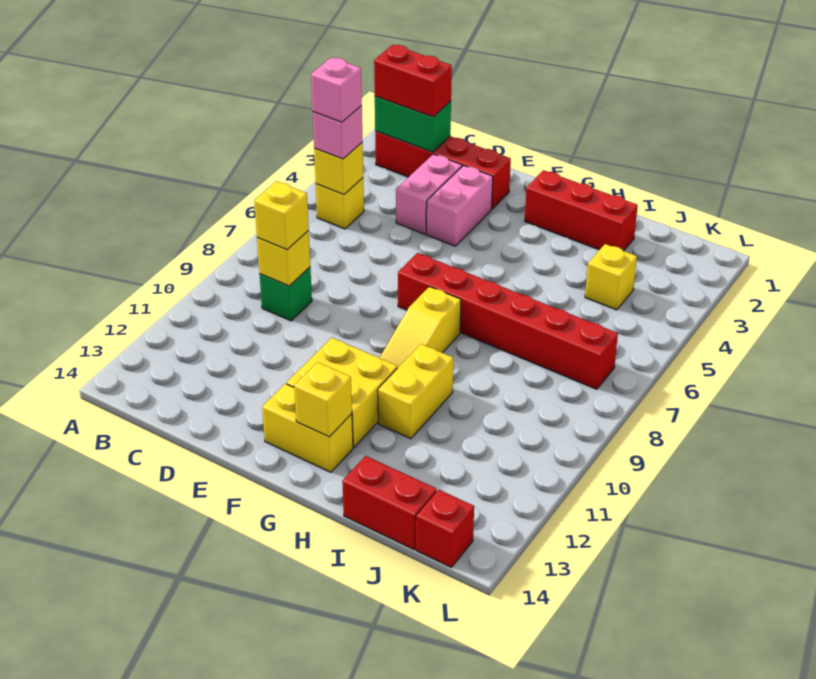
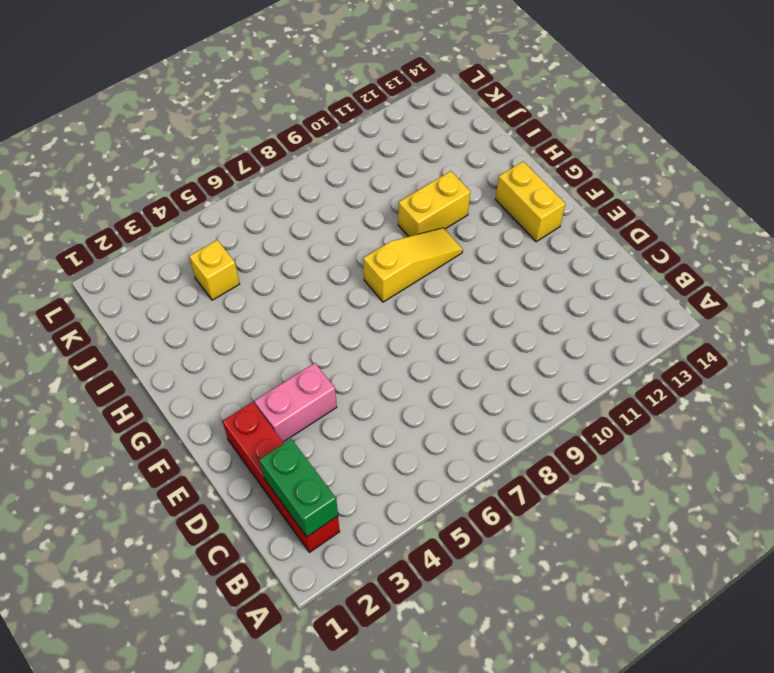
none -> yellow brick B5 level 1
none -> green brick C9 level 1
none -> pink brick D3:D4 level 1

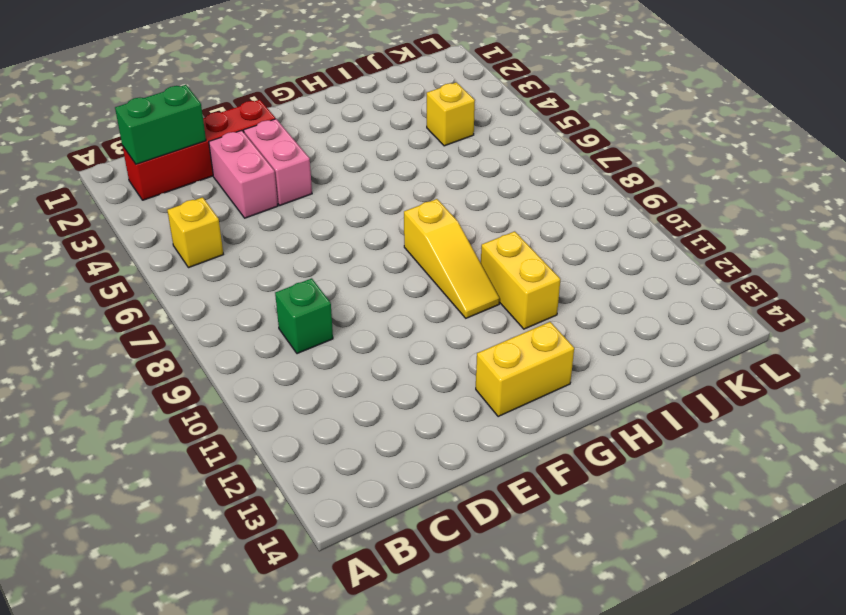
none -> red brick F7:K7 level 1
none -> yellow brick F11:G12 level 1
none -> red brick G2:I2 level 1

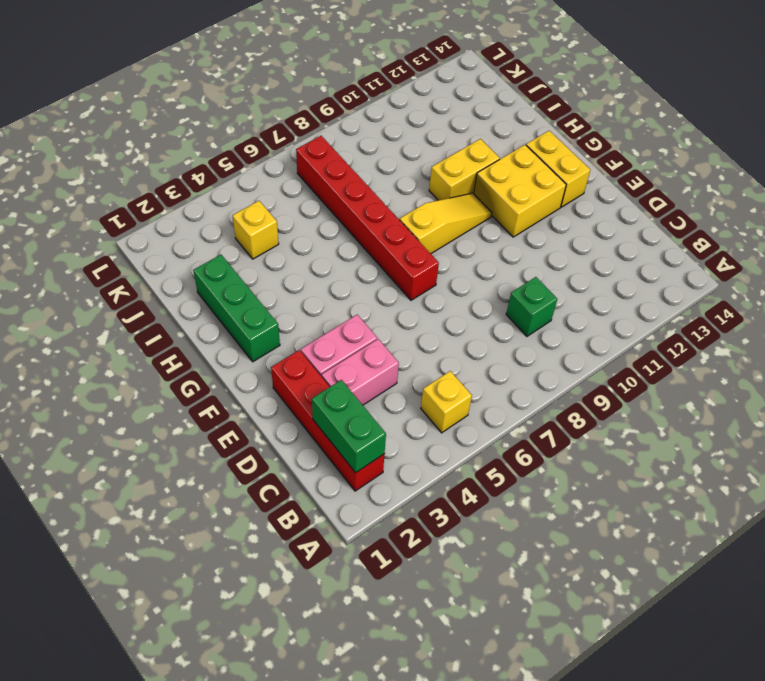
green brick G2:I2 level 1 -> red brick G2:I2 level 1
none -> red brick I14:J14 level 1
none -> red brick K14 level 1
none -> yellow brick B5 level 2

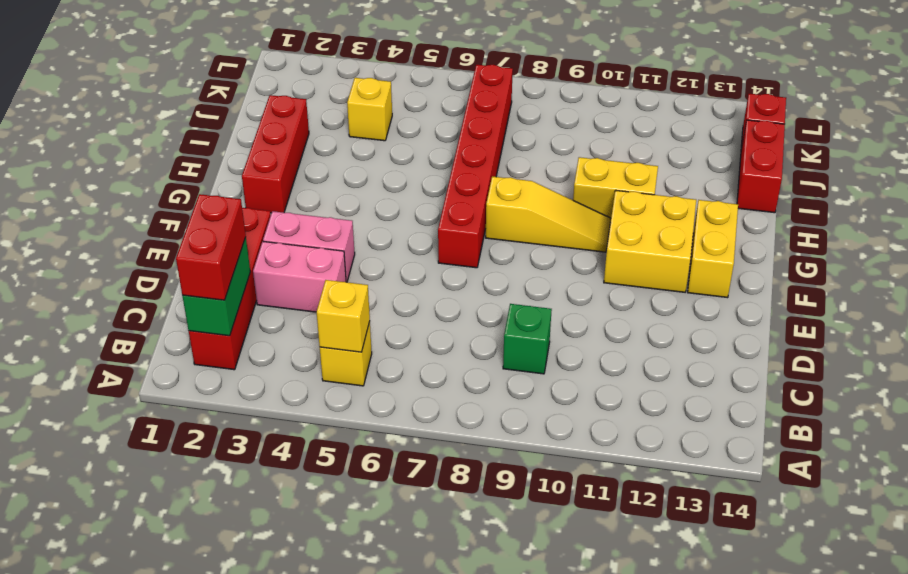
none -> yellow brick C9 level 2
none -> yellow brick G13 level 2
none -> pink brick B5 level 3

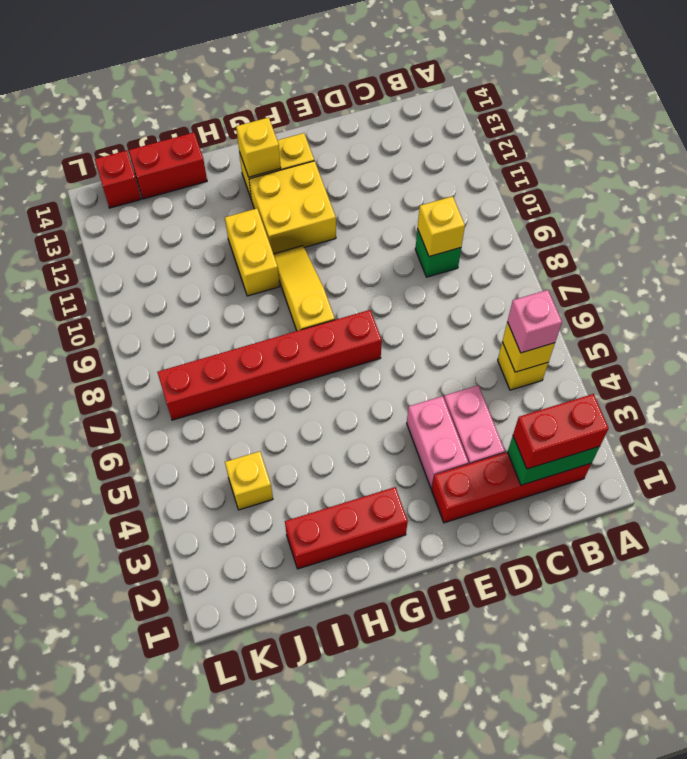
none -> yellow brick C9 level 3
none -> pink brick B5 level 4

